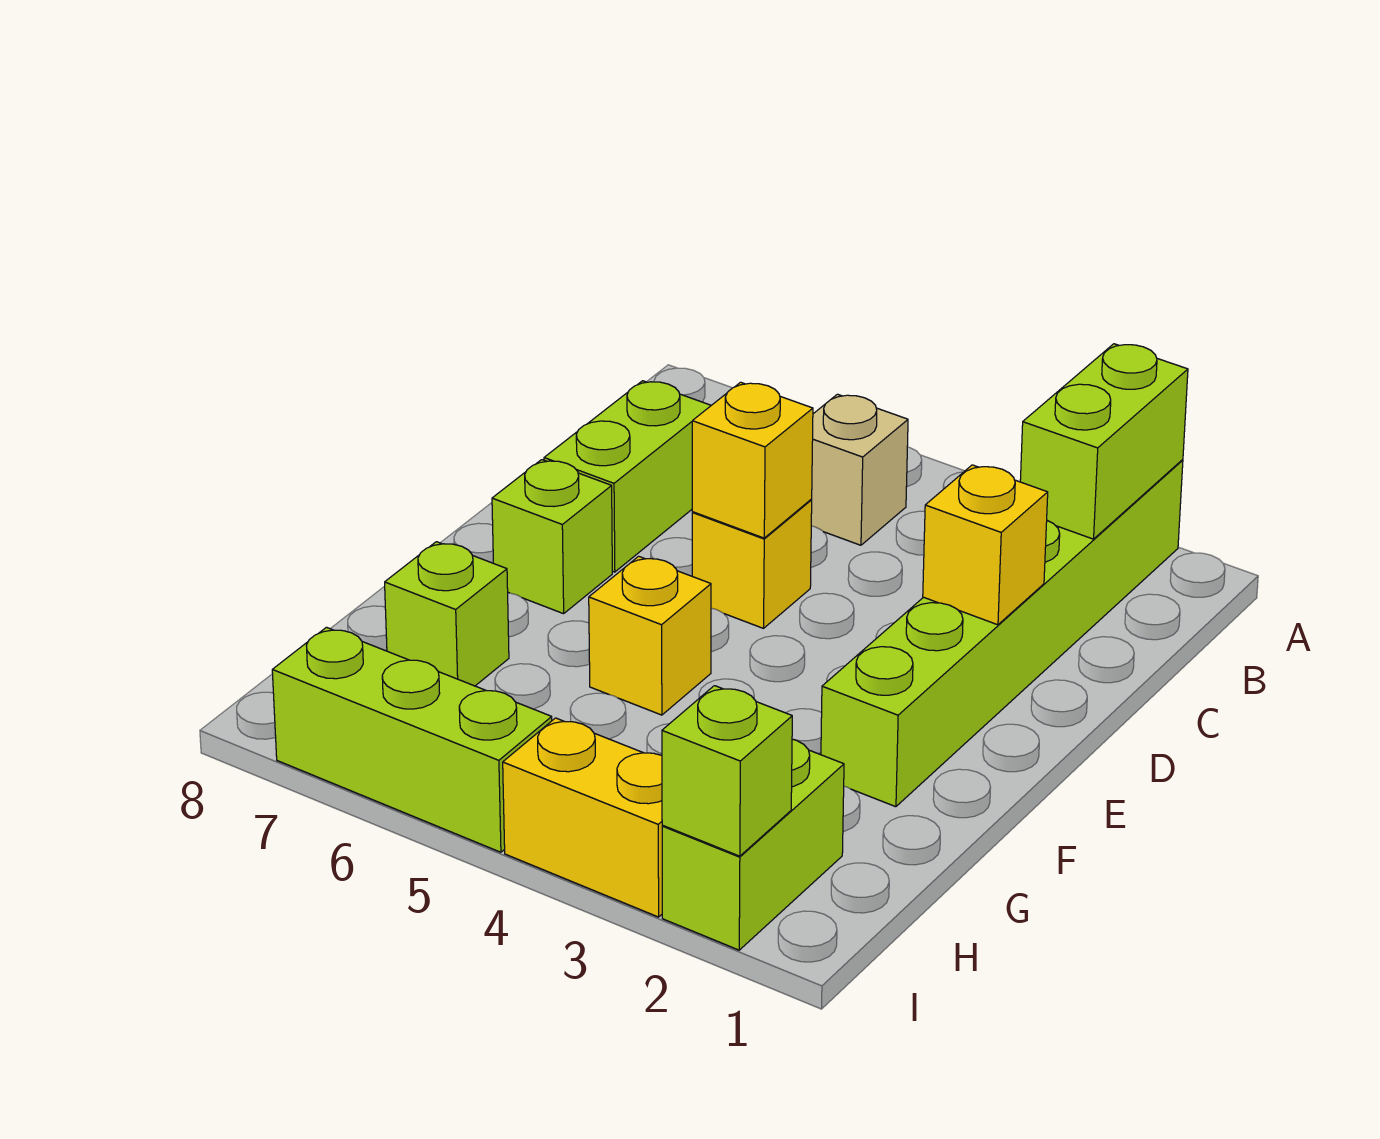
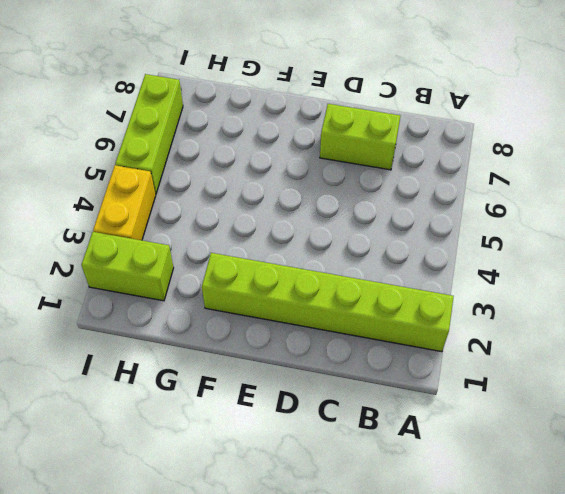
none -> tan brick B5 level 1
none -> yellow brick D5 level 1
none -> lime brick E7 level 1

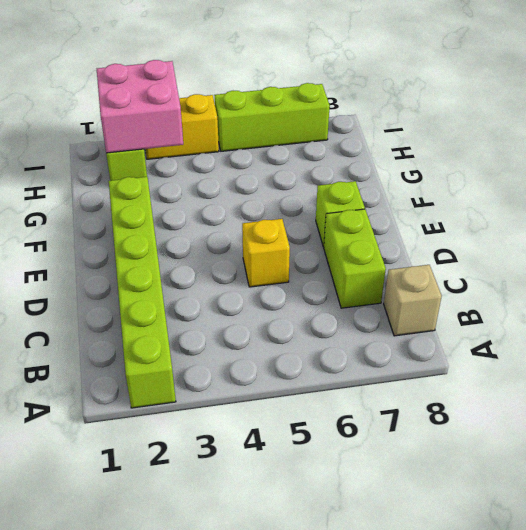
tan brick B8 level 1 -> tan brick B5 level 1
pink brick H2:I3 level 2 -> lime brick I2 level 2
none -> yellow brick F5 level 1
none -> lime brick G7 level 1
none -> lime brick A2:B2 level 2

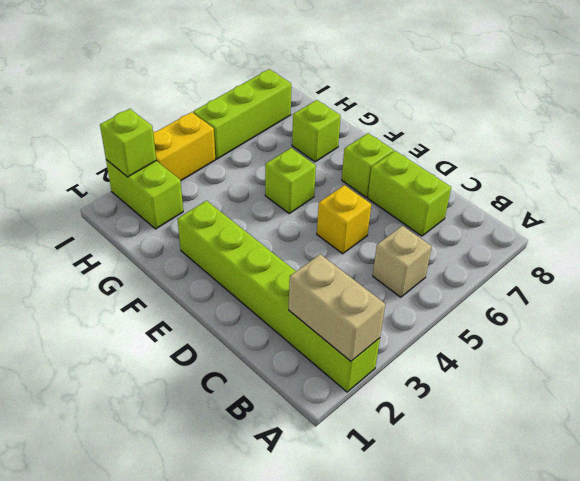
tan brick A2:B2 level 2 -> lime brick A2:B2 level 2
lime brick F5 level 1 -> yellow brick F5 level 1
none -> yellow brick D2 level 2
none -> yellow brick D5 level 2

